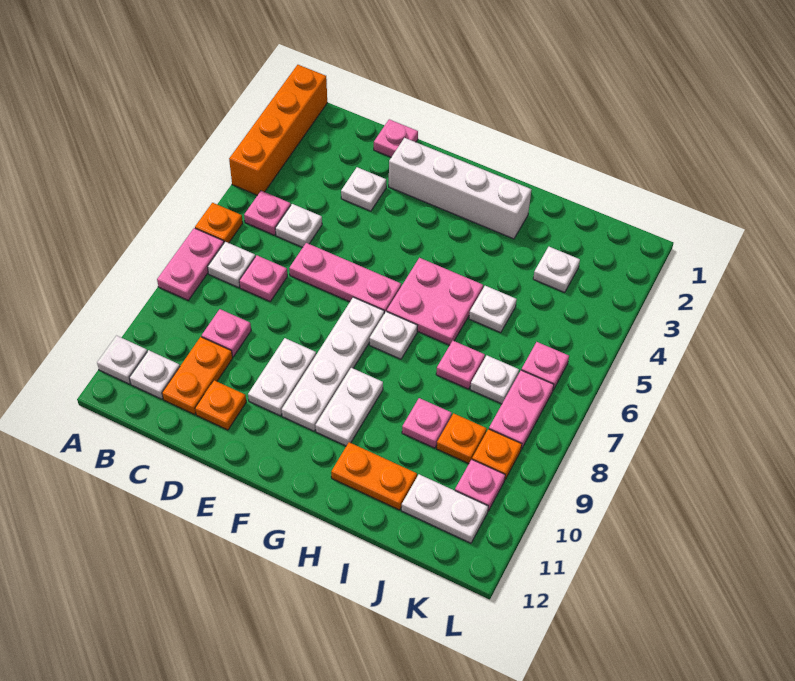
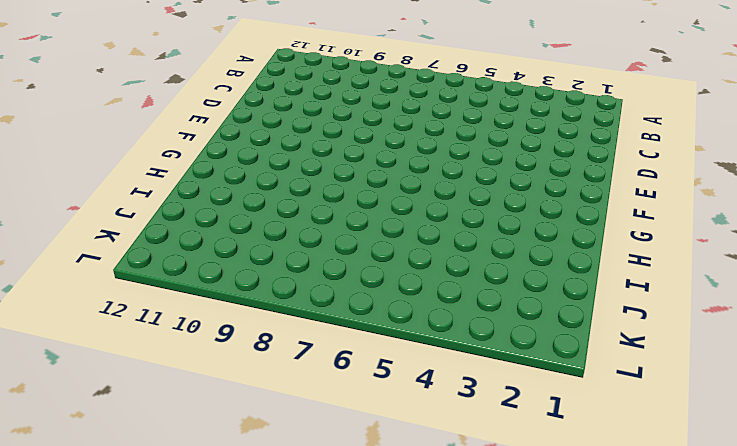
none -> orange brick A1:A4 level 1
none -> orange plate A6 level 1
none -> pink plate A7:A8 level 1
none -> white plate A11 level 1

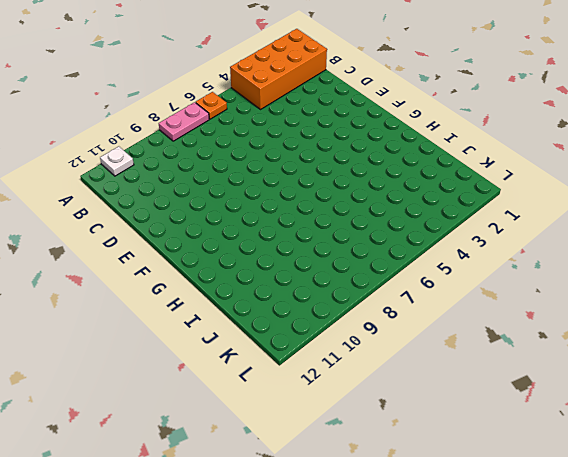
orange brick A1:B4 level 1 -> orange brick A1:A4 level 1
none -> pink plate B5 level 1
none -> white plate B7 level 1
none -> white plate B11 level 1
none -> white plate C5 level 1

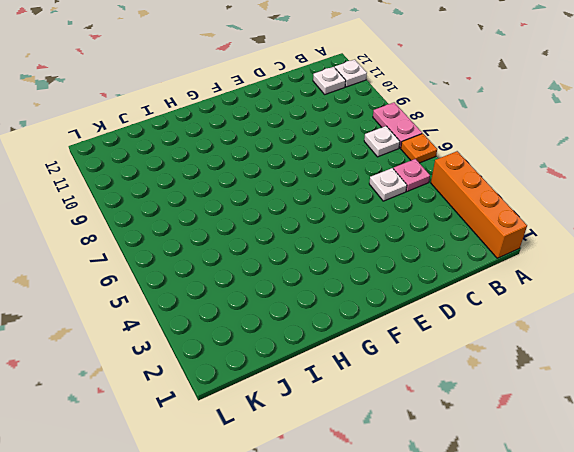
none -> pink plate C7 level 1
none -> pink plate C9 level 1
none -> orange plate C10:C11 level 1
none -> pink plate D1 level 1

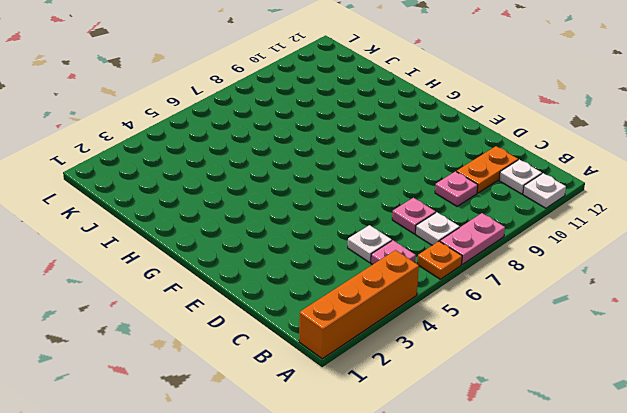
none -> pink plate D1 level 1
none -> white plate D3 level 1
none -> pink plate D6:F6 level 1
none -> orange plate D11 level 1

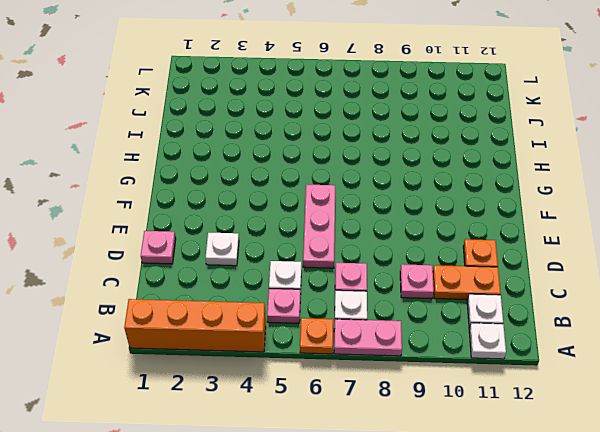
none -> white brick E2:H2 level 1
none -> white plate E9:E10 level 1
none -> white plate F7:F10 level 1
none -> pink plate G5:H6 level 1

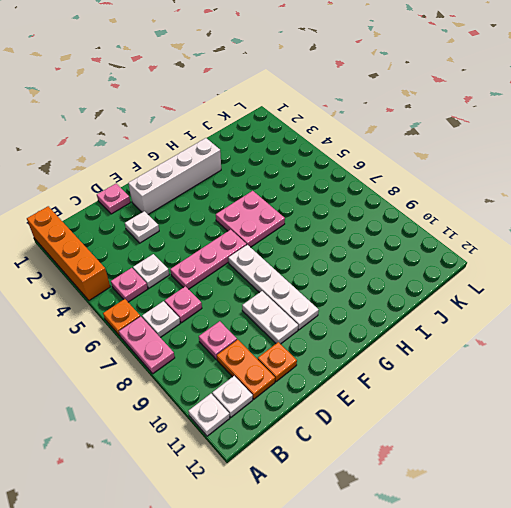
none -> white plate G7 level 1
none -> white plate G9:G10 level 1
none -> orange plate H11:I11 level 1
none -> white plate I5 level 1

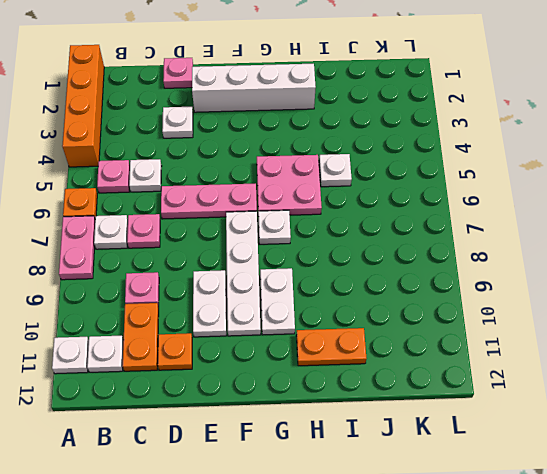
none -> pink plate I7 level 1
none -> pink plate I9 level 1
none -> white plate J3 level 1
none -> white plate J7 level 1

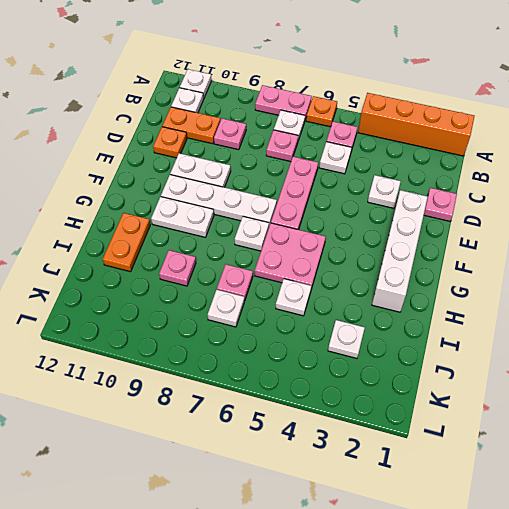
none -> orange plate J9 level 1
none -> white plate J11:K11 level 1
none -> pink plate K6 level 1
none -> pink plate K7:K8 level 1

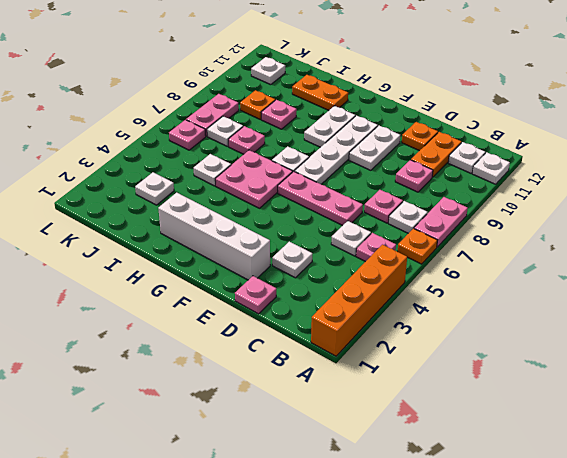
white plate K11 level 1 -> white plate J11:K11 level 1
none -> orange plate K9 level 1
none -> pink plate K10 level 1

